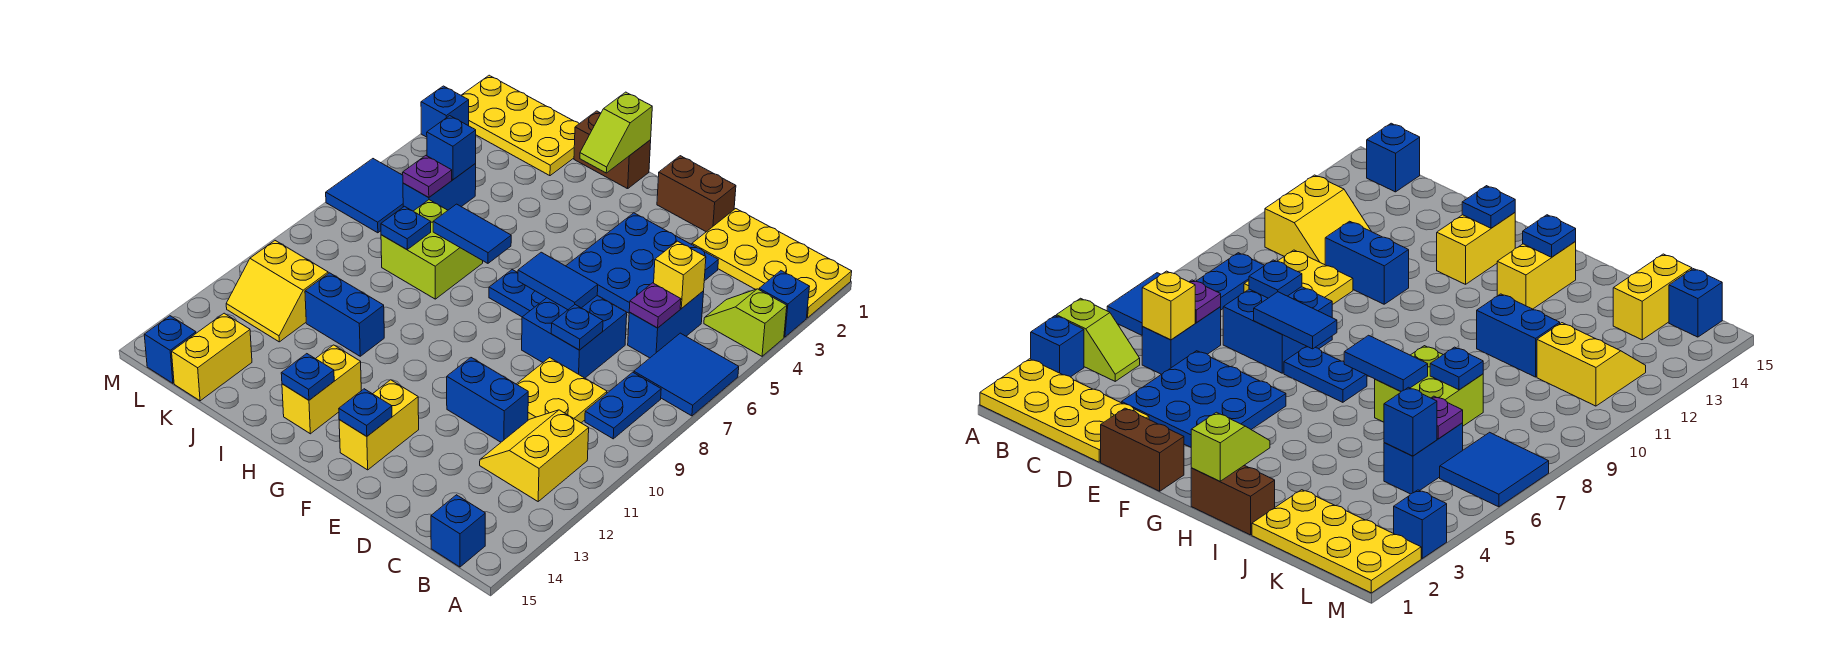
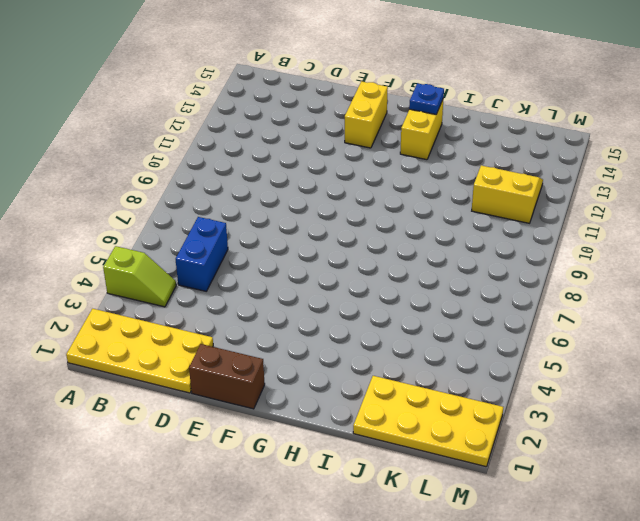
none -> blue brick A3 level 1
none -> blue tile A6:B7 level 1
none -> blue plate B8:B9 level 1
none -> yellow slope B11:C12 level 1 top B

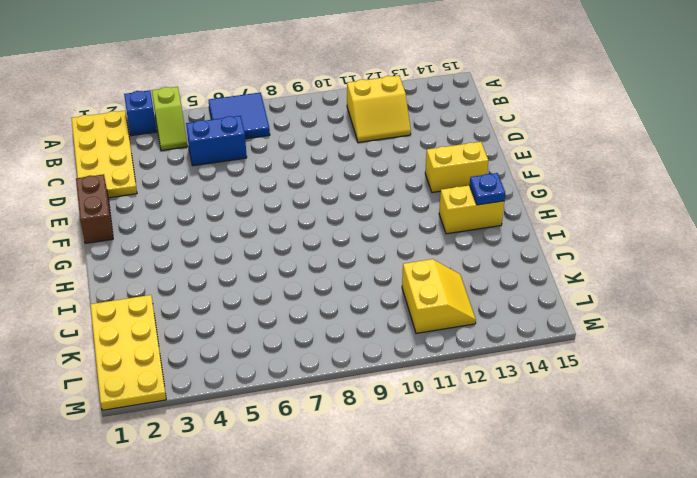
none -> blue plate B8:B9 level 1
none -> blue brick B15 level 1
none -> yellow plate C9:D10 level 1
none -> blue plate D3:F5 level 1

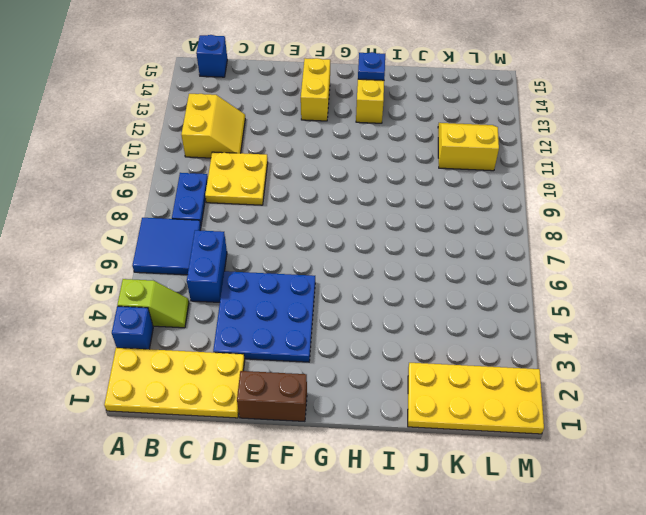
none -> blue brick D7:E8 level 1
none -> blue brick D11:E11 level 1
none -> blue plate F7:G7 level 1
none -> brown brick H1:I1 level 1

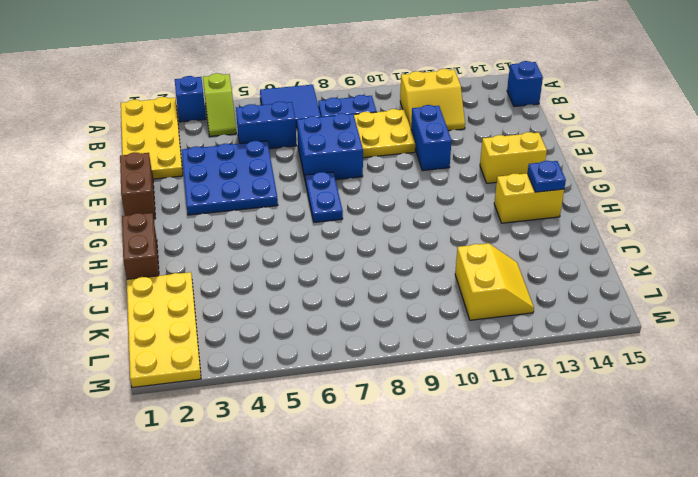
none -> lime brick I7:J8 level 1
none -> blue brick I11:J11 level 1
none -> blue brick K5:K6 level 1
none -> yellow brick K14:K15 level 1

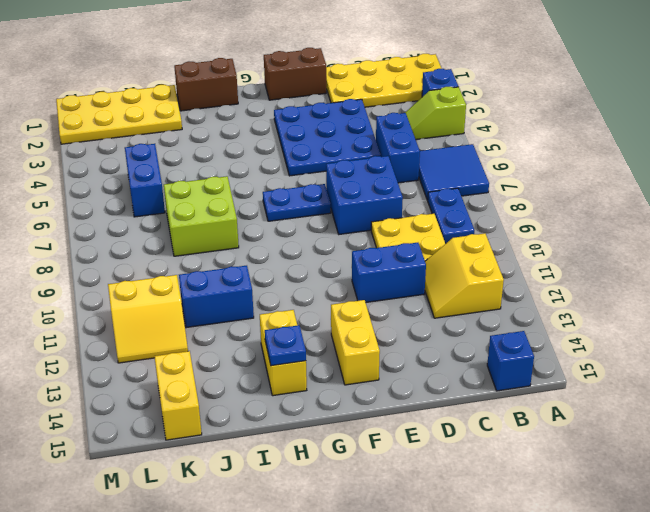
none -> blue tile L6:M7 level 1
none -> blue brick L15 level 1
none -> blue brick M3 level 1
none -> yellow brick C5 level 2

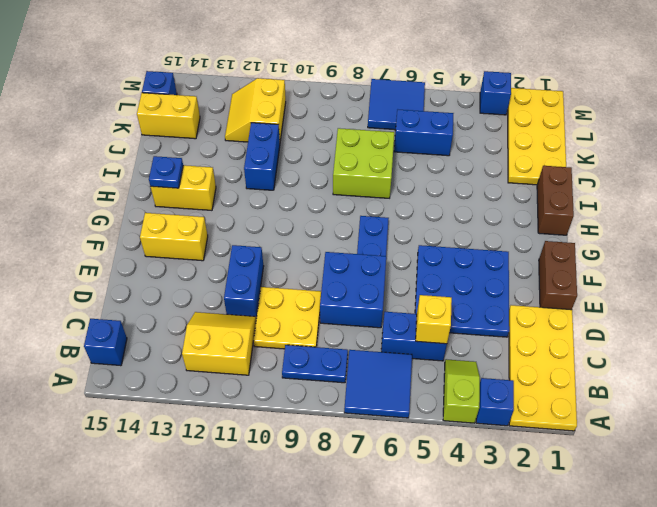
none -> purple plate C6 level 2
none -> blue plate D8 level 2
none -> blue tile E7:F7 level 2
none -> blue plate F14 level 2

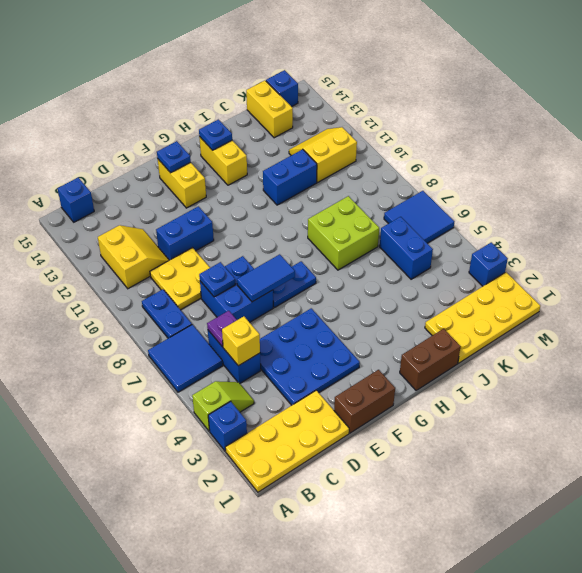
none -> lime slope H1:H2 level 2 top 1
none -> blue tile H7:I7 level 2
none -> blue plate J8 level 2
none -> blue brick K5 level 2

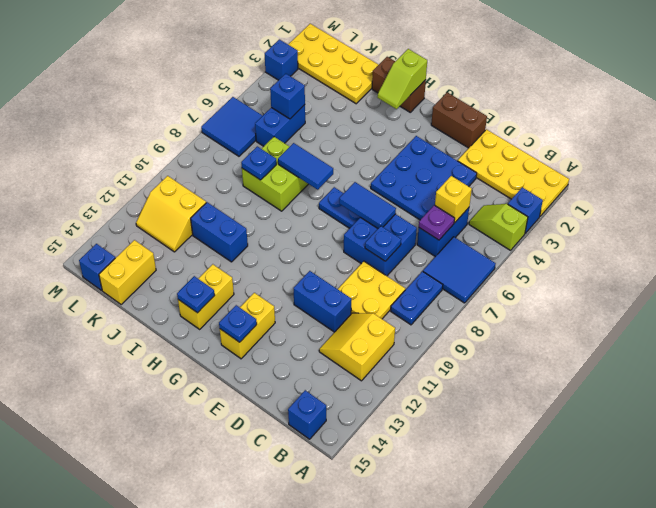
none -> purple plate K6 level 2

